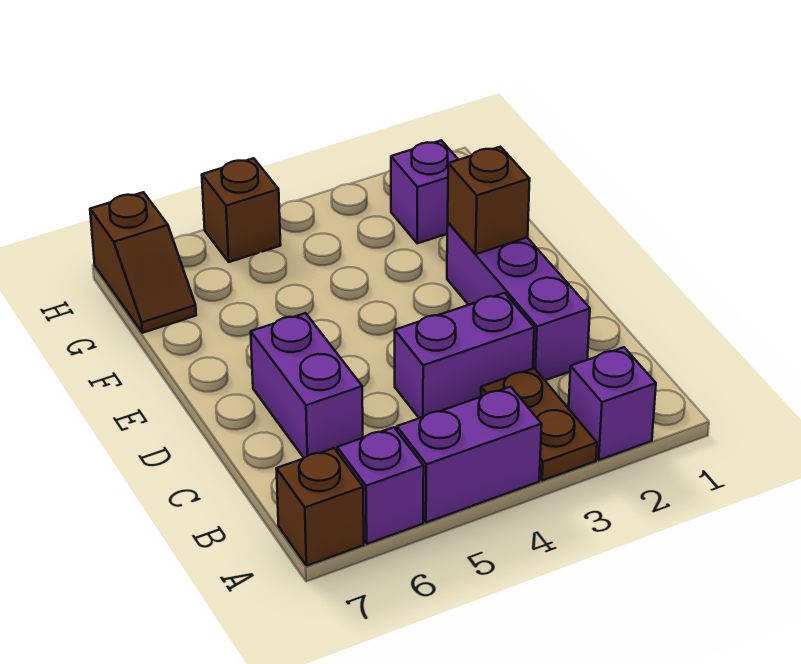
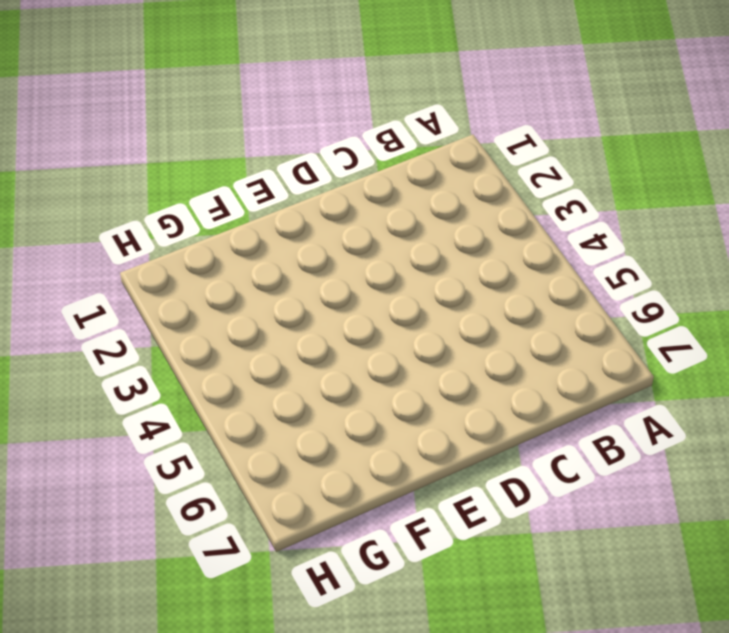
none -> purple brick A2 level 1
none -> brown plate A3:B3 level 1
none -> purple brick A4:A5 level 1

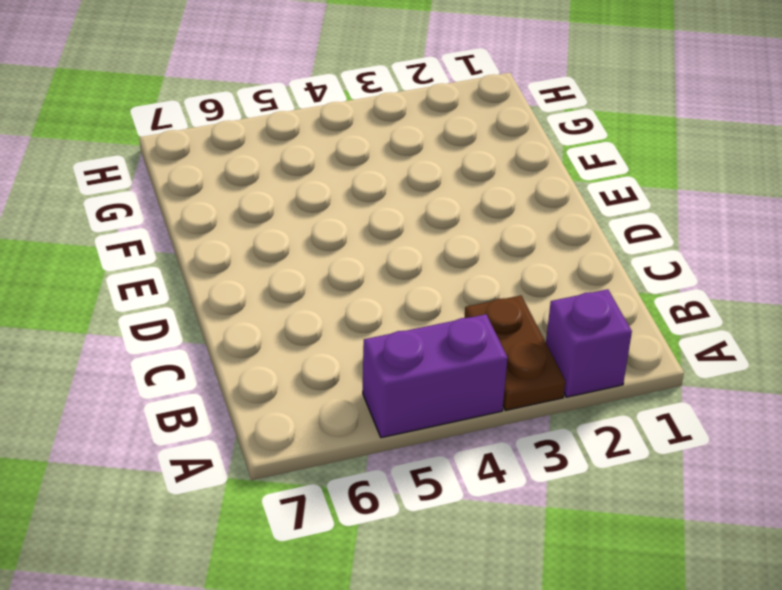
none -> purple brick A6 level 1
none -> brown brick A7 level 1
none -> purple brick C2:E2 level 1

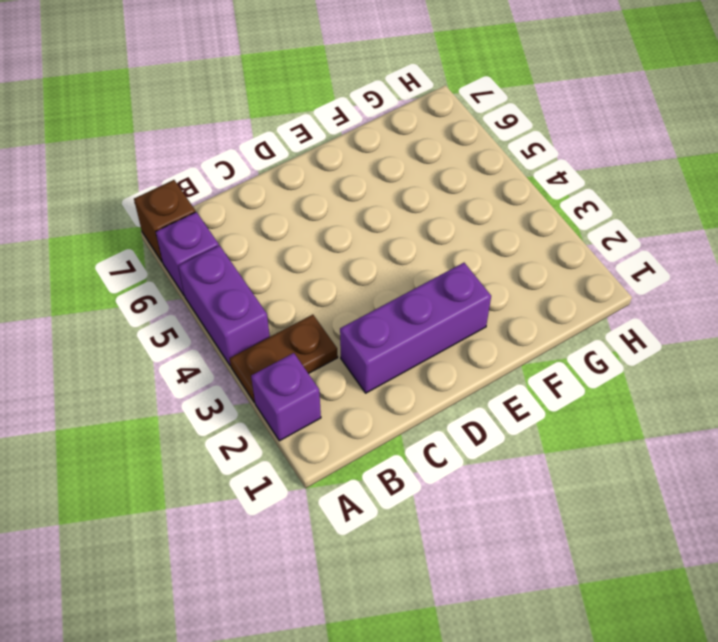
none -> purple brick C3:C4 level 1
none -> purple brick C6:D6 level 1
none -> purple brick G2 level 1

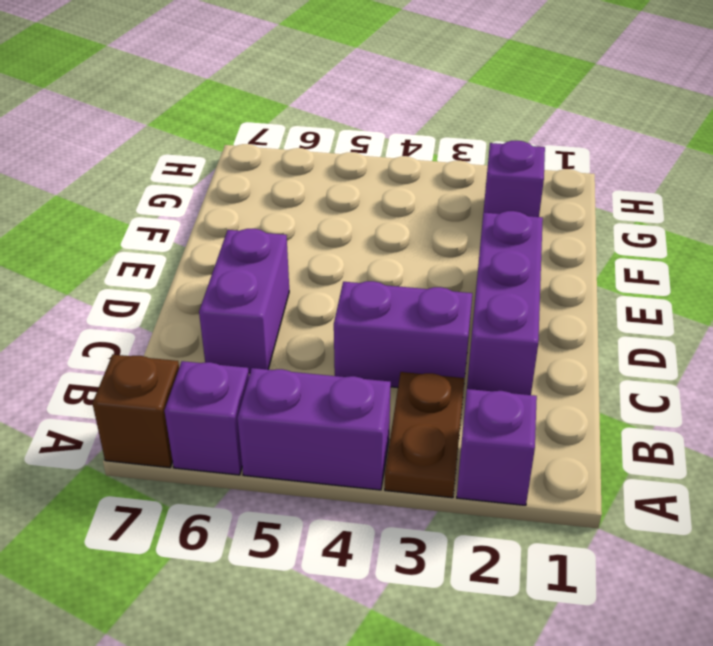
none -> brown slope G7:H7 level 1 top H
none -> brown brick H5 level 1
none -> brown brick E2 level 2

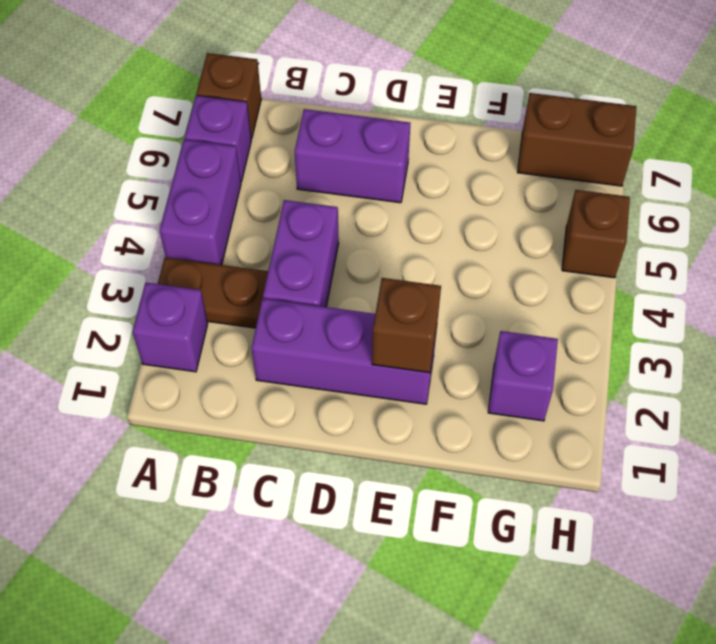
brown brick G7:H7 level 1 -> brown slope G7:H7 level 1 top H

